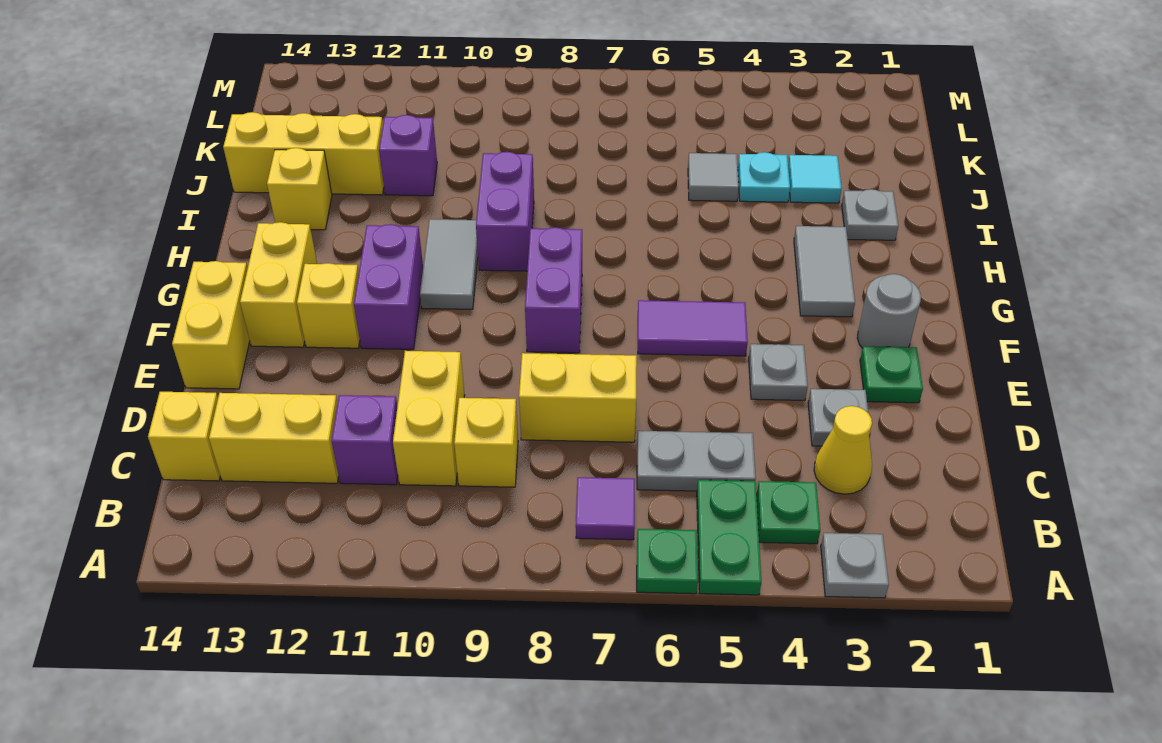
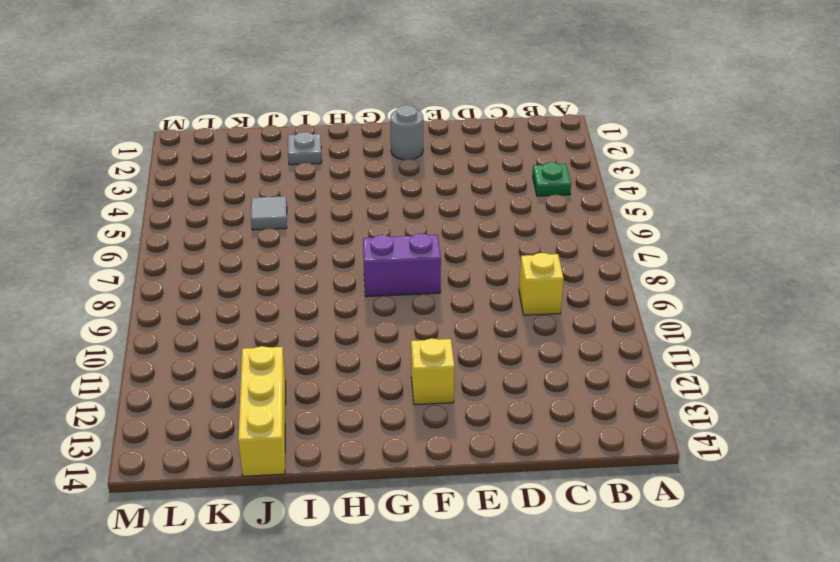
none -> grey plate A3 level 1
none -> green plate A5:B5 level 1
none -> green plate A6 level 1
none -> purple tile B7 level 1

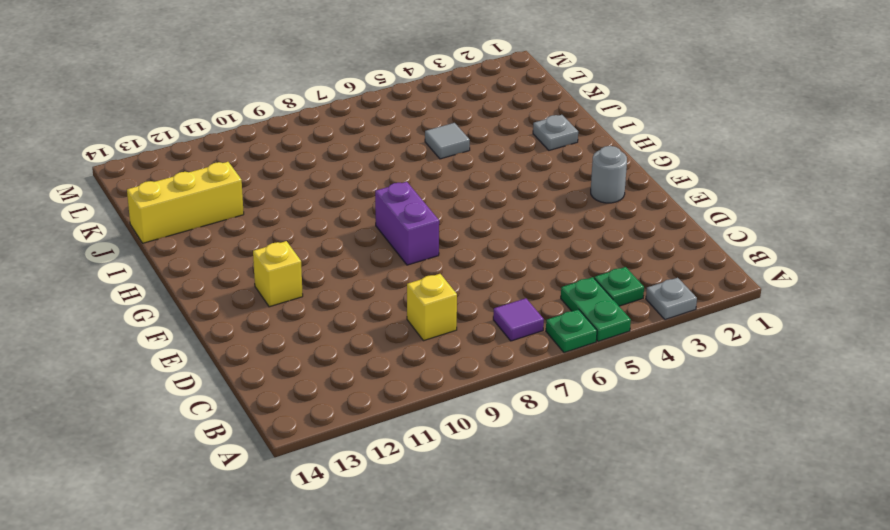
none -> yellow cone C3 level 1
none -> grey plate C5:C6 level 1
none -> yellow brick C10:D10 level 1
none -> purple brick C11 level 1

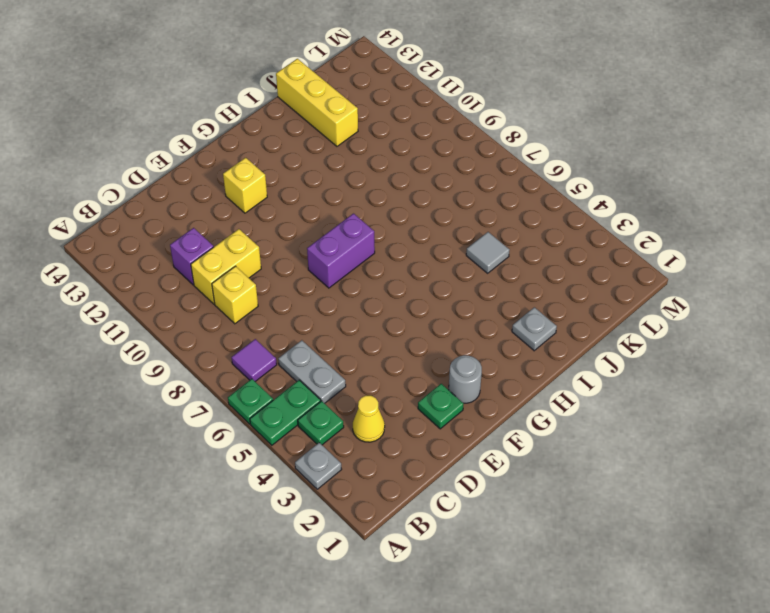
none -> yellow brick C12:C13 level 1
none -> yellow brick C14 level 1
none -> grey plate D3 level 1
none -> yellow brick D7:D8 level 1

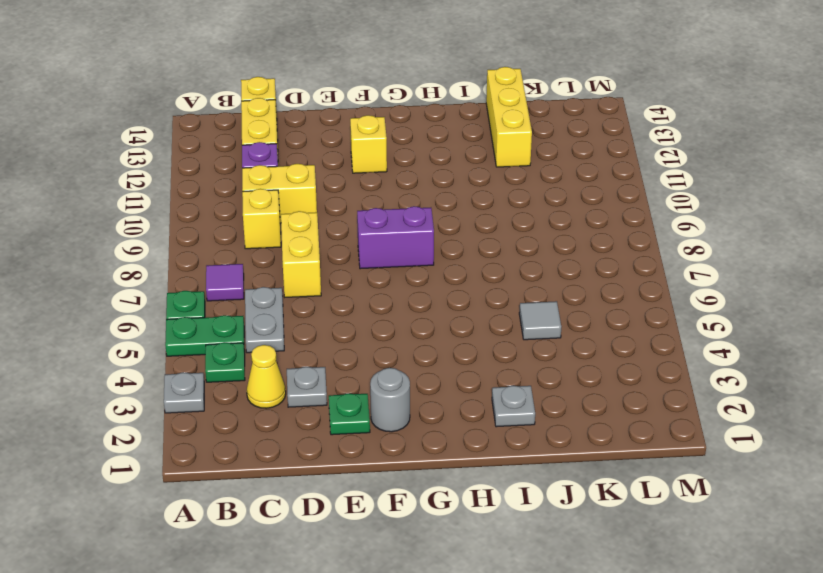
none -> grey plate E4 level 1
none -> yellow brick E14:F14 level 1
none -> purple tile F5:F6 level 1
none -> purple brick F11:G11 level 1

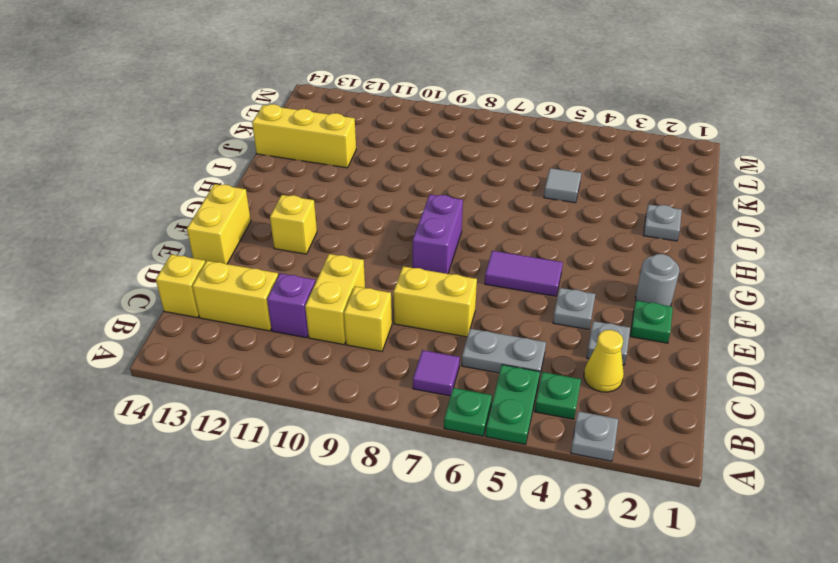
none -> purple brick F11:G11 level 1
none -> yellow brick F13:G13 level 1
none -> grey tile G3:H3 level 1
none -> grey tile G10:H10 level 1

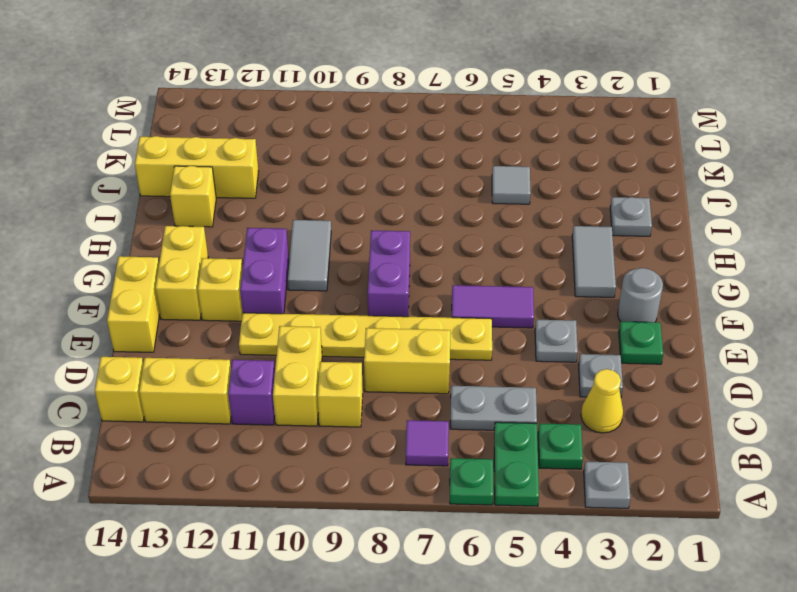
yellow plate E6:E11 level 1 -> none
none -> purple brick H9:I9 level 1
none -> cyan tile J3 level 1
none -> cyan plate J4 level 1
none -> purple brick J11 level 1

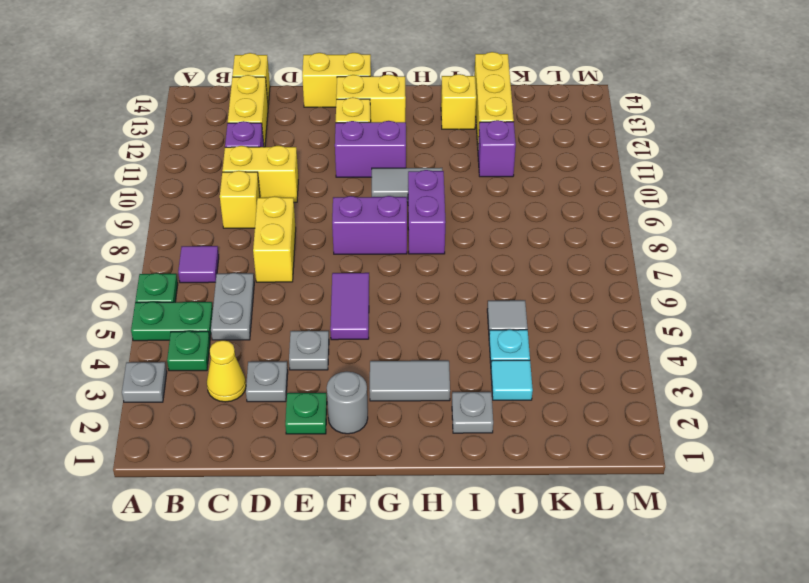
purple brick H8:H9 level 1 -> purple brick H9:I9 level 1

